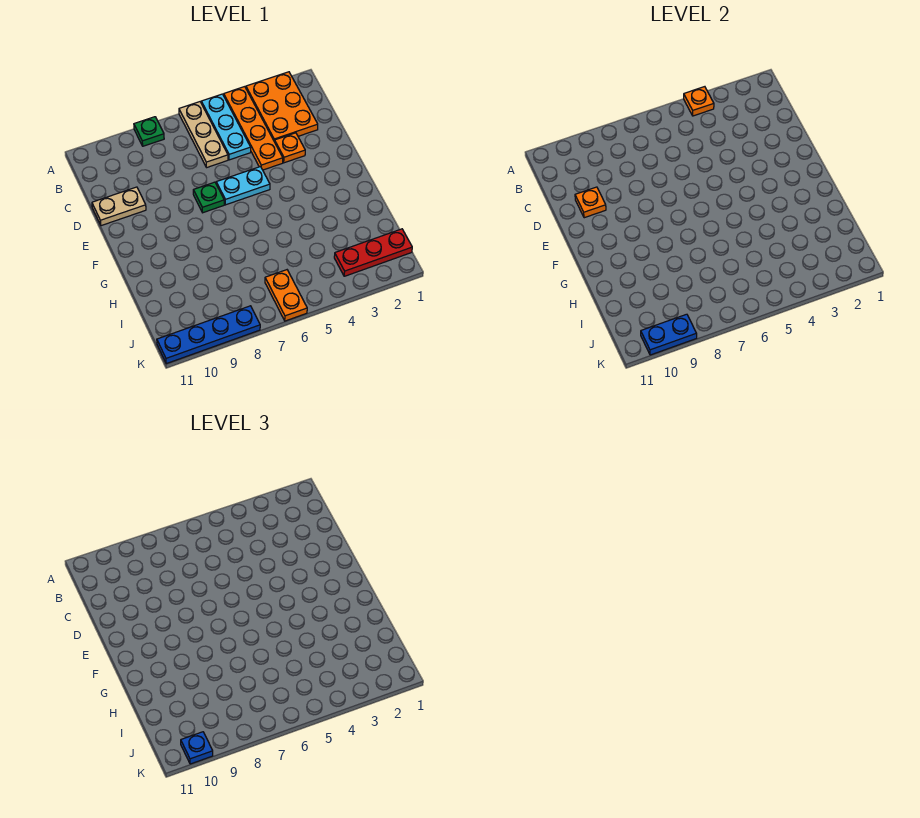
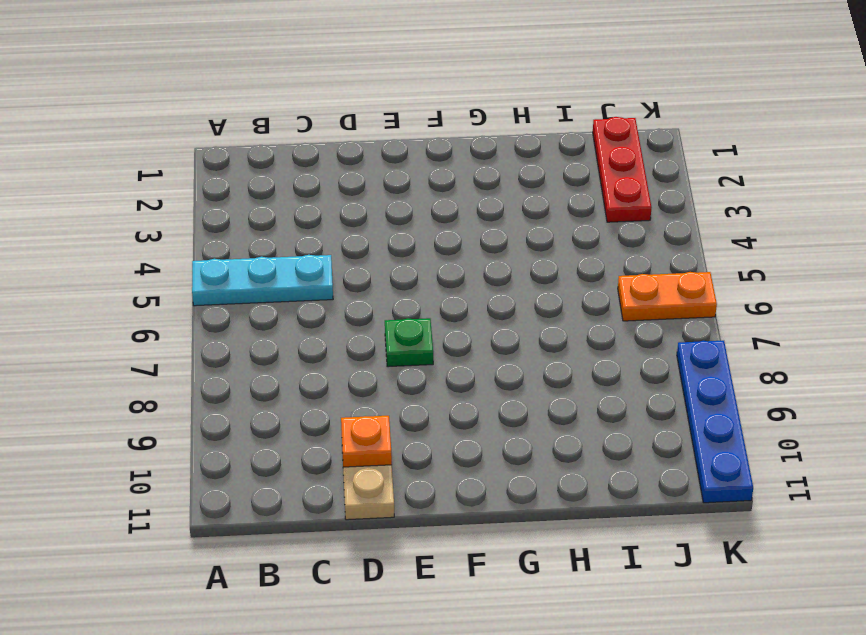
none -> orange plate A2:C3 level 1
none -> orange plate A4:D4 level 1
none -> tan plate A6:C6 level 1

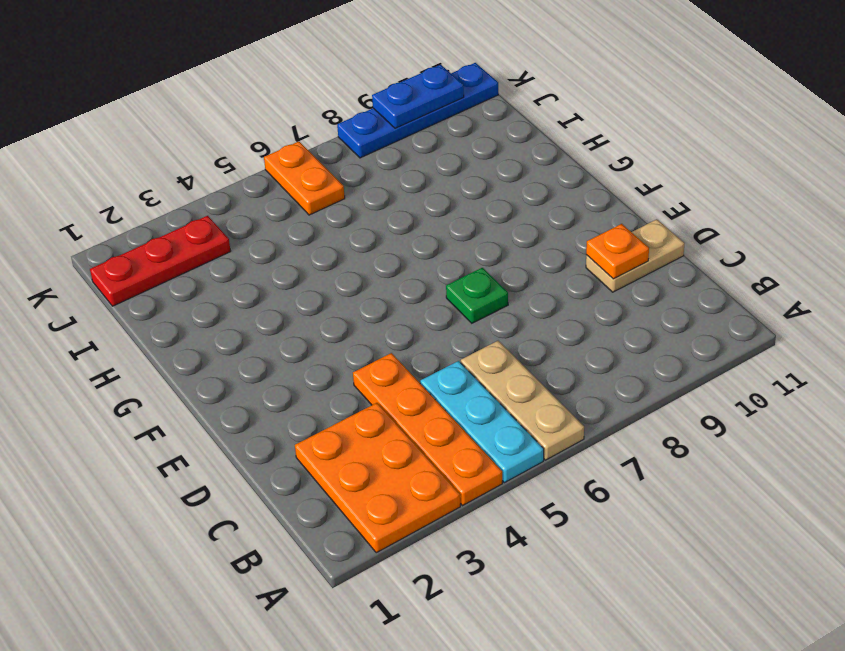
none -> green plate A8 level 1
none -> orange plate D3 level 1
none -> cyan plate E5:E6 level 1

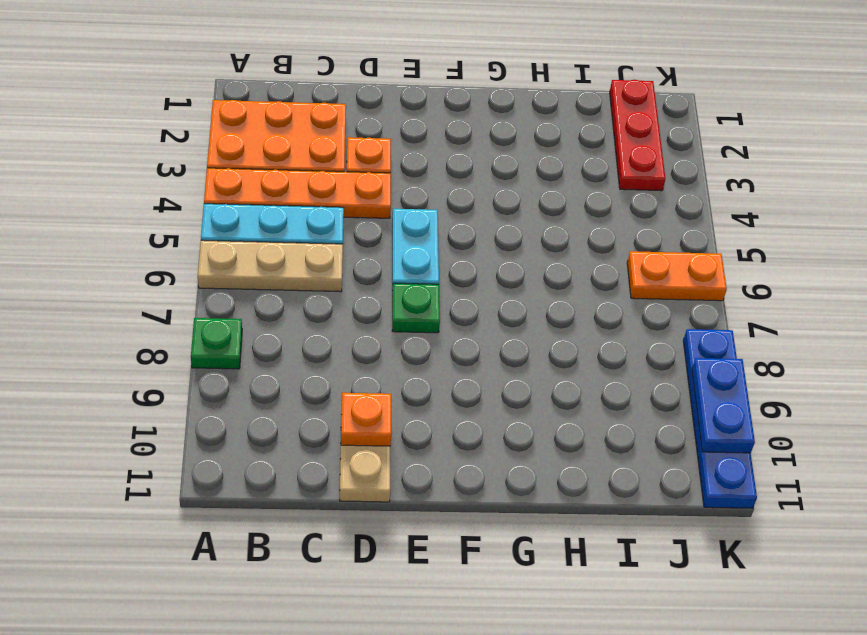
none -> orange plate A4 level 2
none -> blue plate K10 level 3

